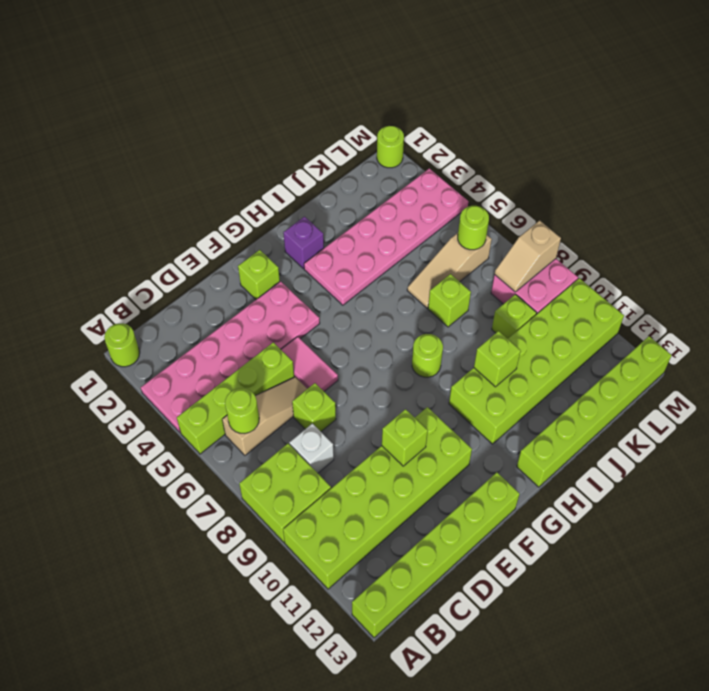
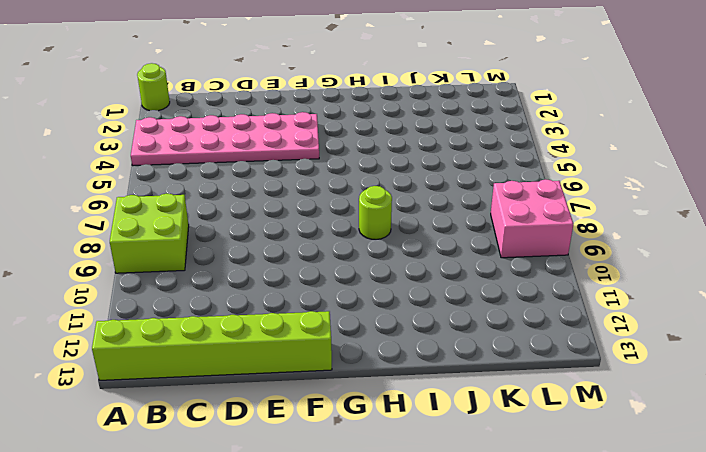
none -> lime brick A5:D5 level 1
none -> lime brick A10:F11 level 1
none -> tan slope B6:D6 level 1 top B

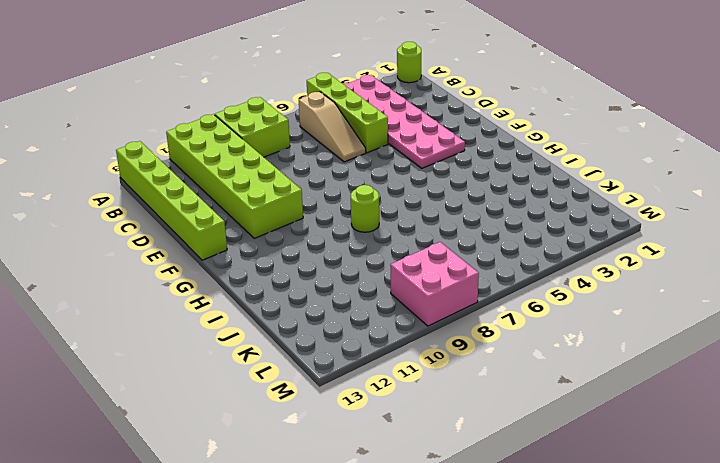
none -> white brick C8 level 1
none -> lime brick D7 level 1
none -> pink tile E5:E6 level 1

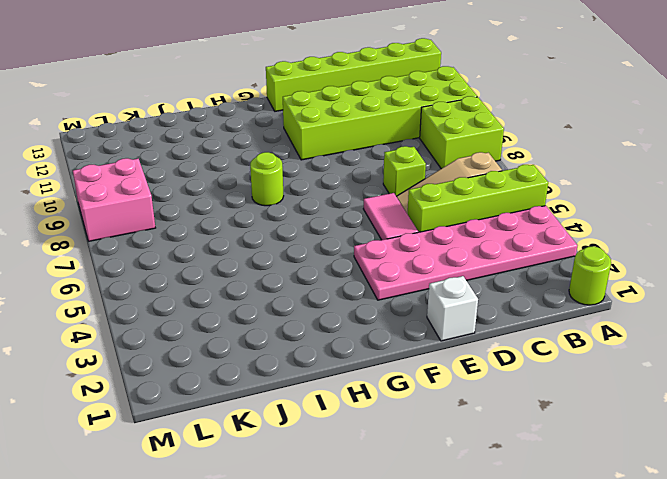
white brick E1 level 1 -> white brick C8 level 1
none -> lime brick F2 level 1
none -> purple brick H2 level 1
none -> pink plate H3:M4 level 1

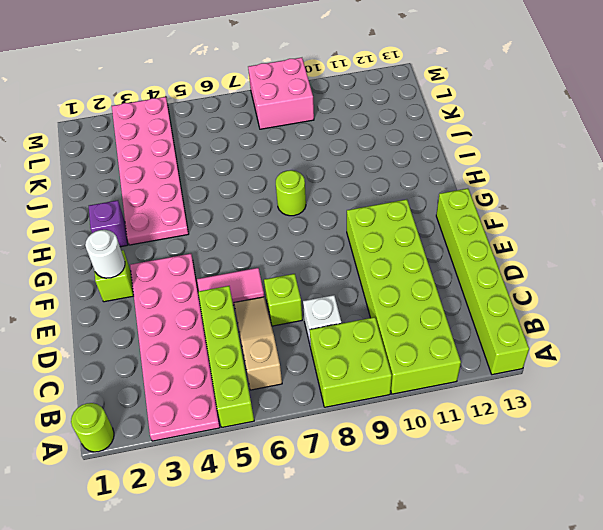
white round brick F2 level 2 -> none
none -> lime brick H10:M11 level 1
none -> lime brick H13:M13 level 1
none -> tan slope J6:L6 level 1 top L

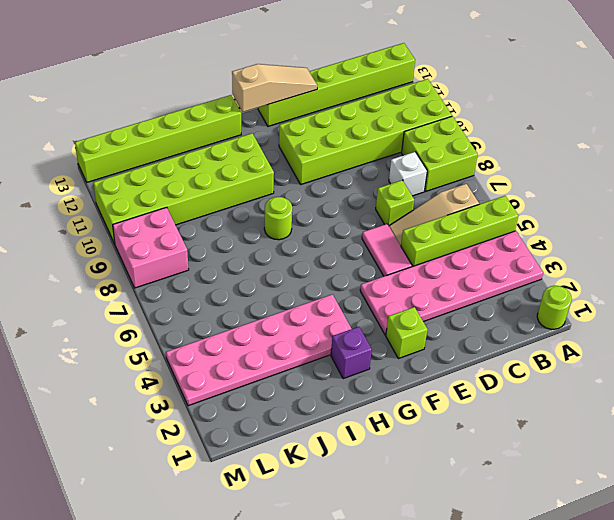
tan slope E13:G13 level 2 top G -> tan slope J6:L6 level 1 top L
none -> lime brick J7 level 1
none -> lime brick K9 level 1
none -> lime round brick M1 level 1

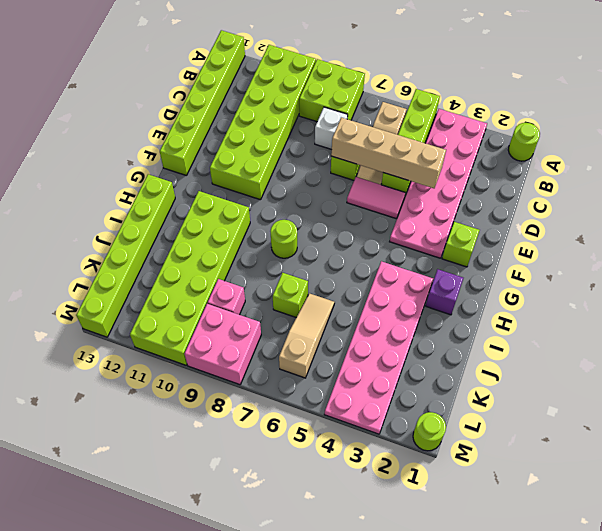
tan brick D4:D7 level 2 -> none
pink brick K9 level 1 -> lime brick K9 level 1
none -> lime round brick B6 level 2
none -> lime brick E10 level 2
none -> lime brick I10 level 2

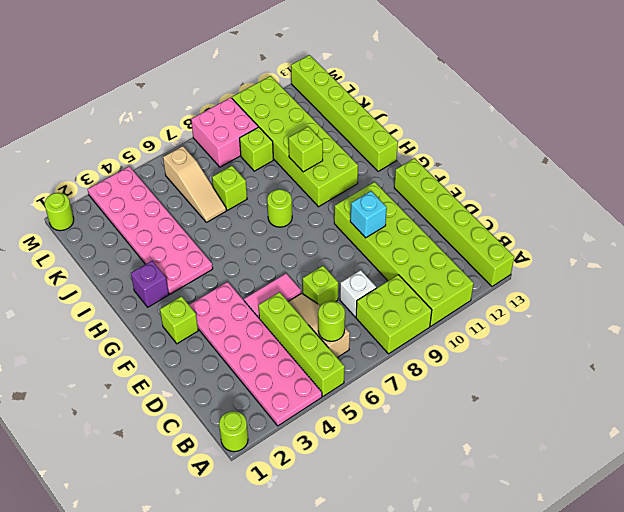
cyan brick E10 level 2 -> lime brick E10 level 2
none -> lime round brick L6 level 2
none -> tan slope L8:M8 level 2 top M

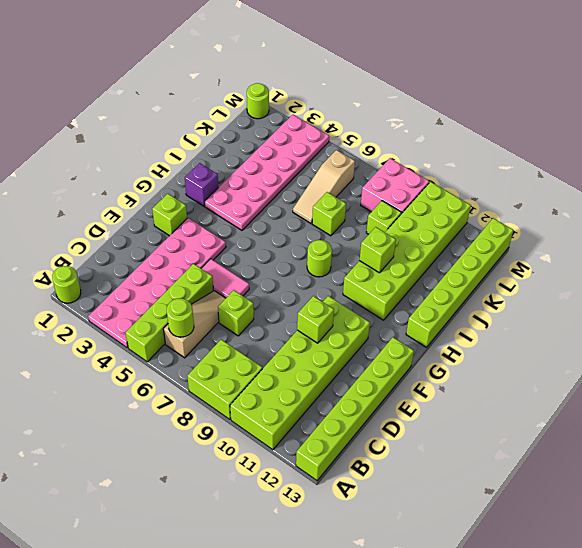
none -> white brick C8 level 1
none -> lime round brick L6 level 2
none -> tan slope L8:M8 level 2 top M

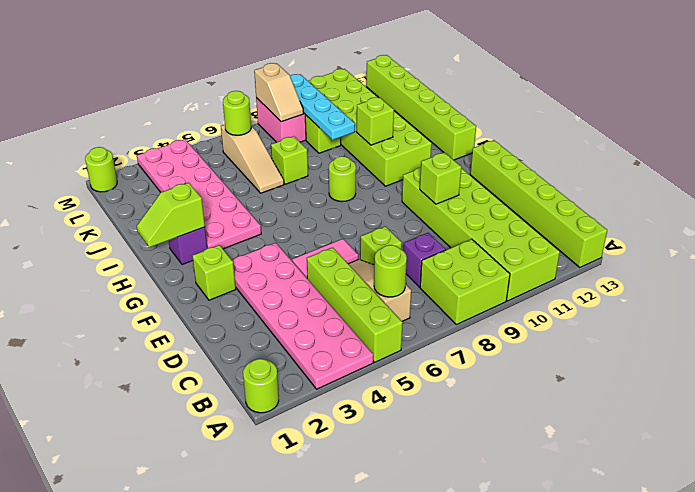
purple brick C8 level 1 -> white brick C8 level 1
lime slope H1:H2 level 2 top 2 -> none
cyan plate J9:M9 level 2 -> none

